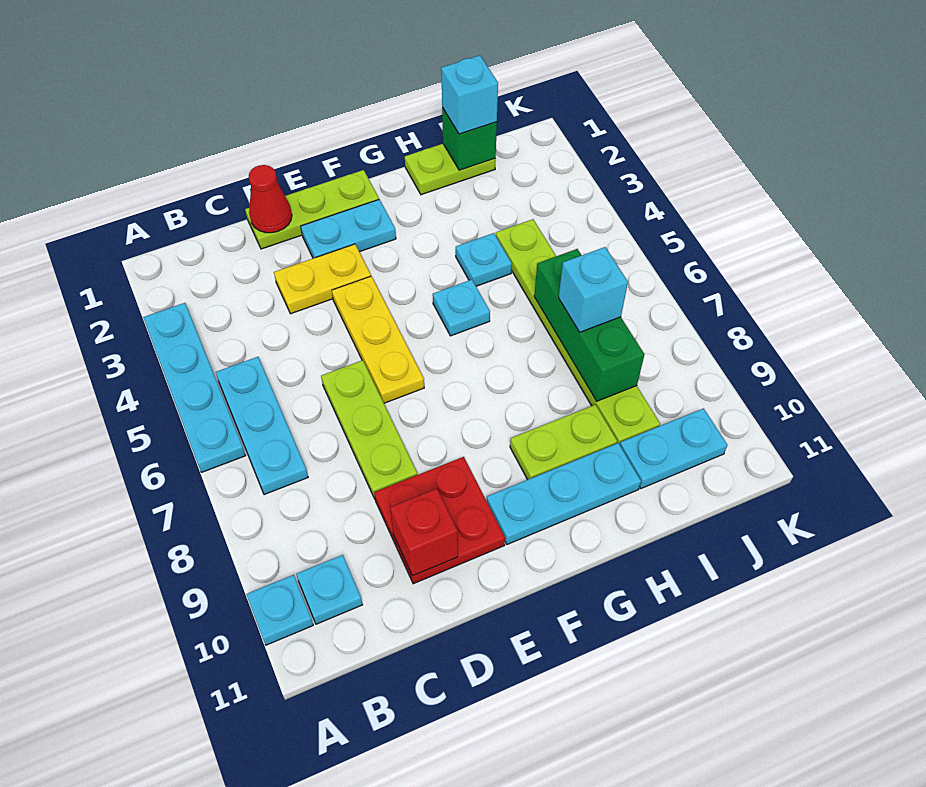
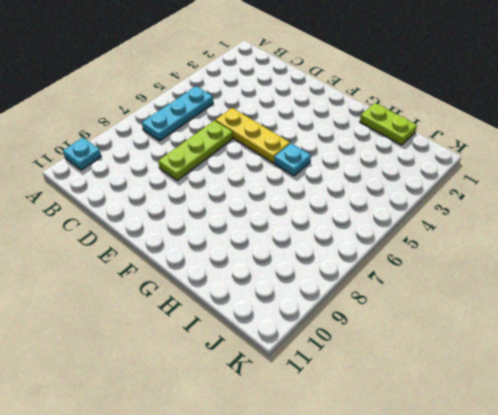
yellow plate D5:F5 level 1 -> yellow plate E4:E6 level 1
none -> cyan plate A3:A6 level 1
none -> cyan plate B10 level 1
none -> lime plate D1:F1 level 1

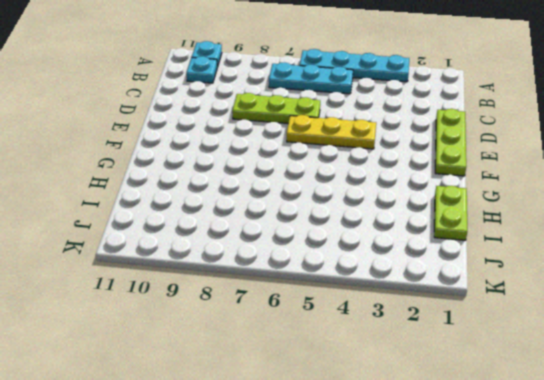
none -> yellow plate D3:E3 level 1
none -> red plate D9:E10 level 1
none -> cyan plate E2:F2 level 1

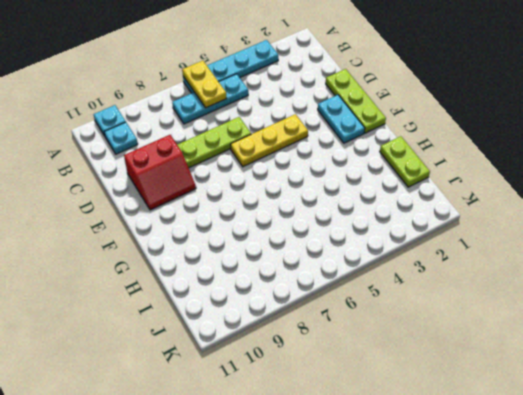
yellow plate A6:B6 level 2 -> yellow plate D3:E3 level 1
red slope D9:E10 level 1 top D -> red plate D9:E10 level 1
none -> cyan plate F10:H10 level 1
none -> cyan plate G5 level 1
none -> lime plate G9:H9 level 1

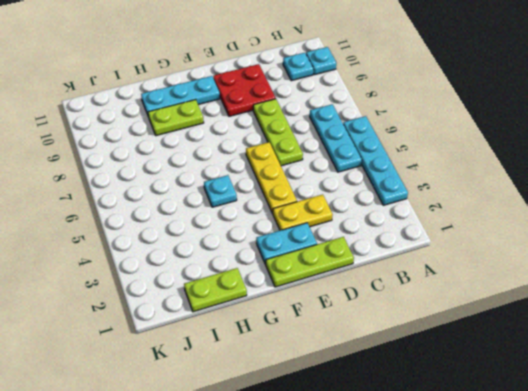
none -> cyan plate H4 level 1
none -> lime plate I4:I9 level 1
none -> cyan plate I10:J10 level 1

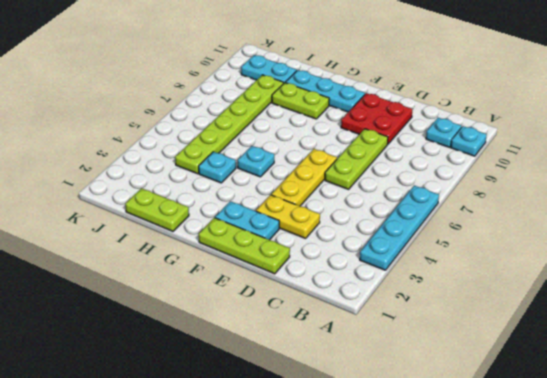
none -> cyan plate B5:B7 level 1
none -> red cone D1 level 2
none -> red brick D10 level 2

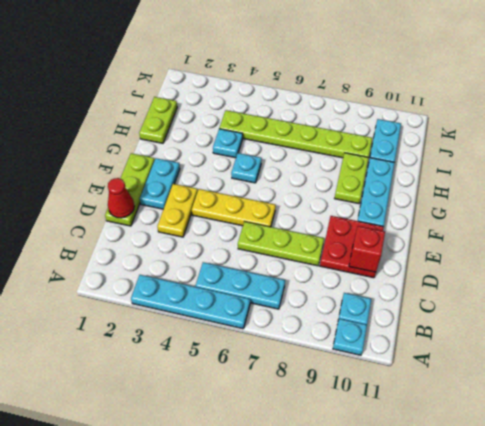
none -> green brick I1 level 2
none -> green brick I6:I8 level 2
none -> cyan brick I1 level 3

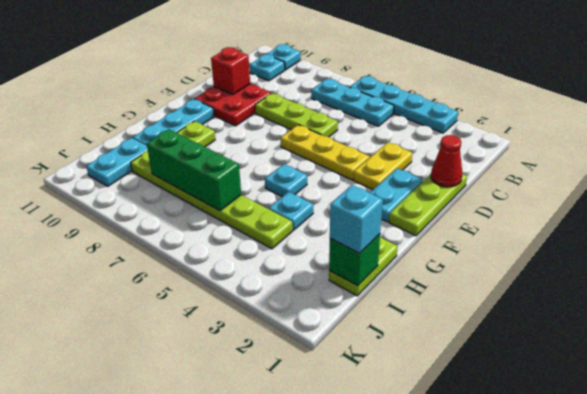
none -> cyan brick I7 level 3

